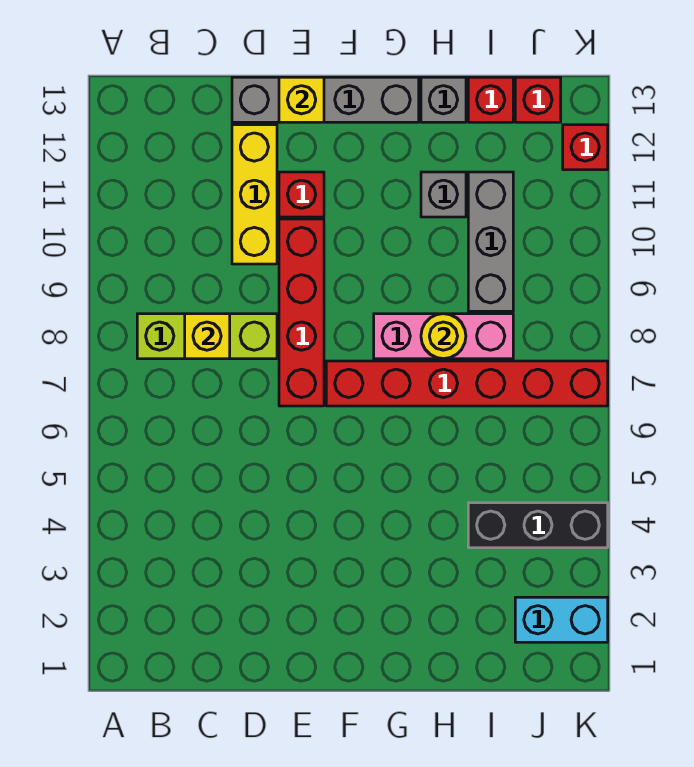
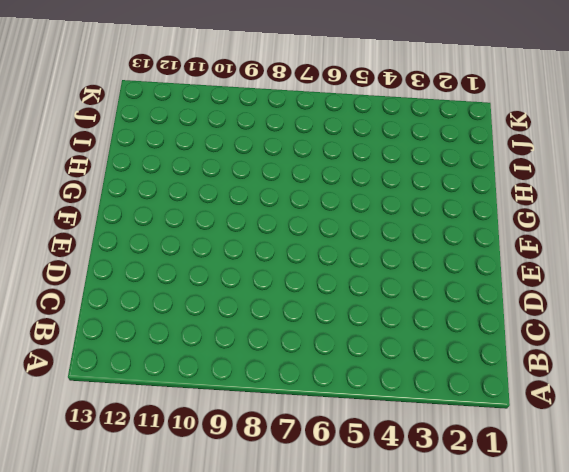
none -> lime brick B8:D8 level 1
none -> yellow brick D10:D12 level 1
none -> grey brick D13:G13 level 1

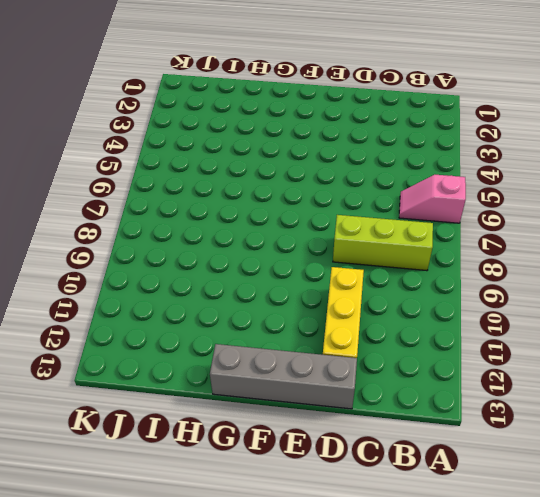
pink slope A6:B6 level 1 top A -> none
none -> red brick E7:E10 level 1
none -> red brick E11 level 1
none -> red brick F7:K7 level 1

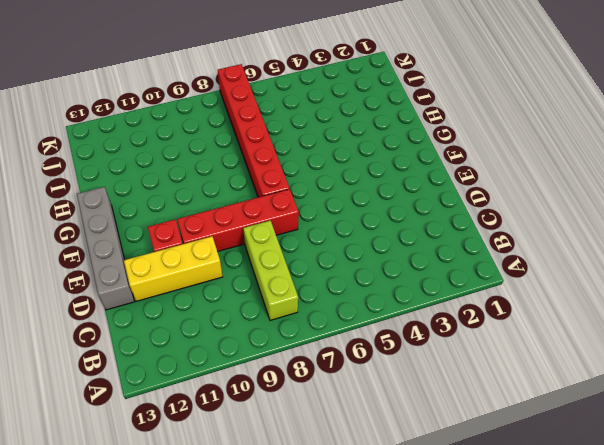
none -> pink brick G8:I8 level 1
none -> grey brick H11 level 1
none -> grey brick H13 level 1

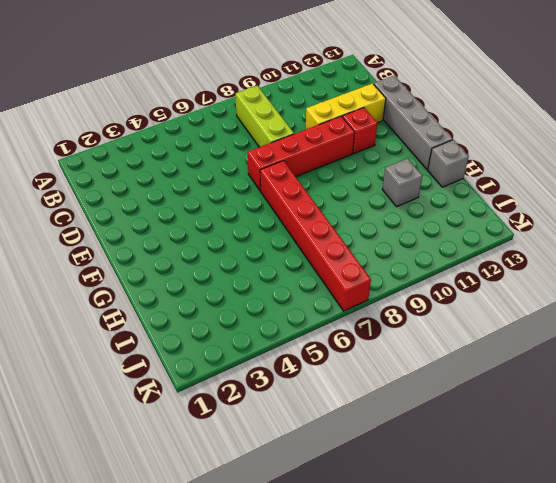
none -> pink brick G8:I8 level 1
none -> black brick I4:K4 level 1
none -> grey brick I9:I11 level 1

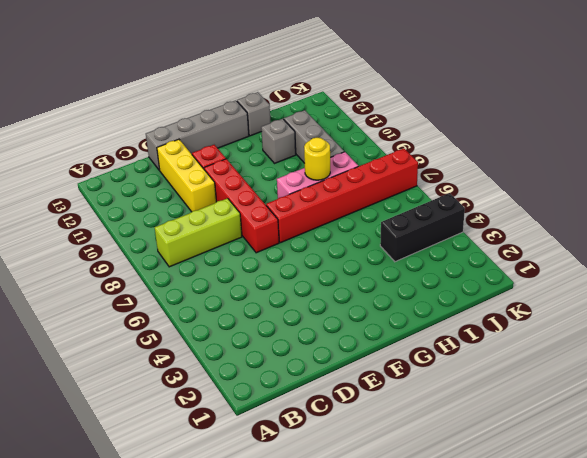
none -> red brick I13 level 1
none -> cyan brick J2:K2 level 1
none -> red brick J13 level 1

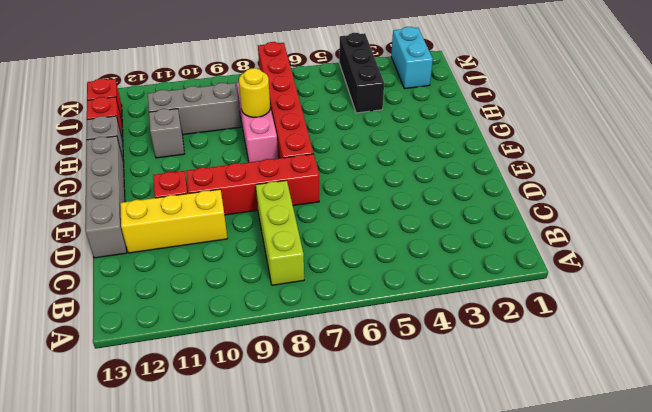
none -> red brick K12 level 1
none -> yellow brick C8 level 2
none -> yellow brick E13 level 2

